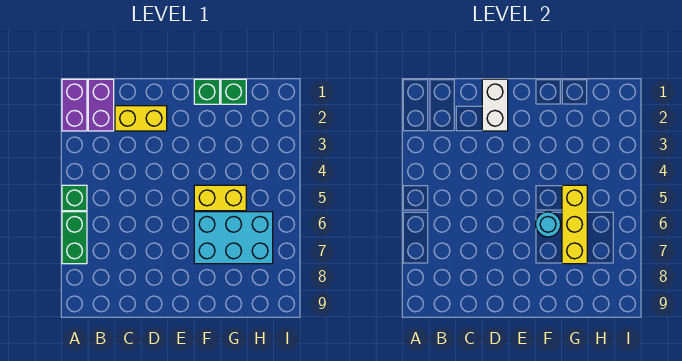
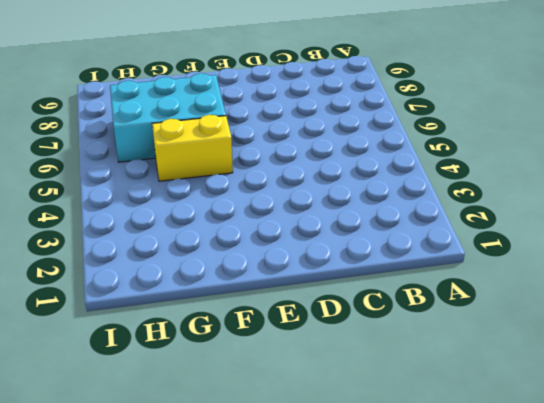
none -> purple brick A1:A2 level 1
none -> green brick A5 level 1
none -> green brick A6:A7 level 1

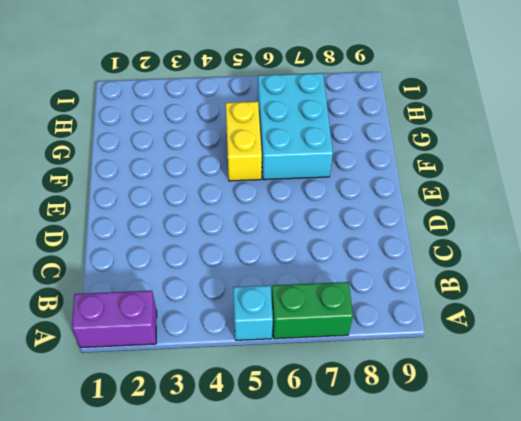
cyan brick A5 level 1 -> green brick A5 level 1
none -> purple brick B1:B2 level 1
none -> yellow brick C2:D2 level 1
none -> green brick F1 level 1

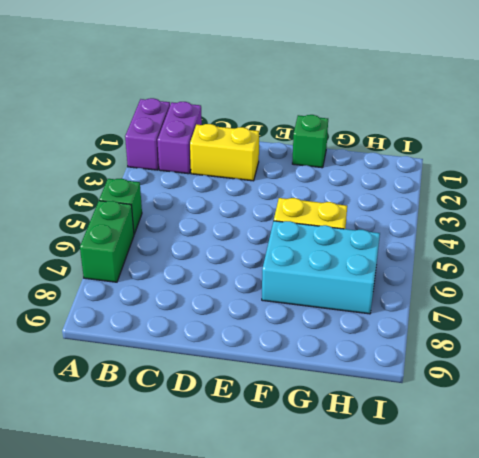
none -> green brick G1 level 1
none -> white brick D1:D2 level 2
none -> cyan round brick F6 level 2

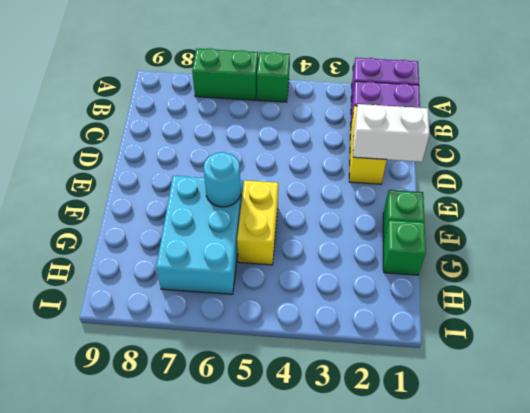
none -> yellow brick G5:G7 level 2

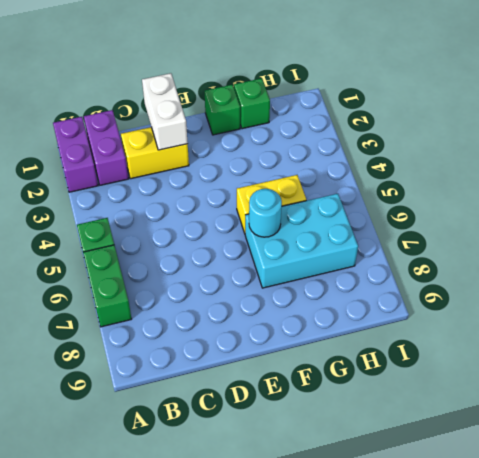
none -> yellow brick G5:G7 level 2

